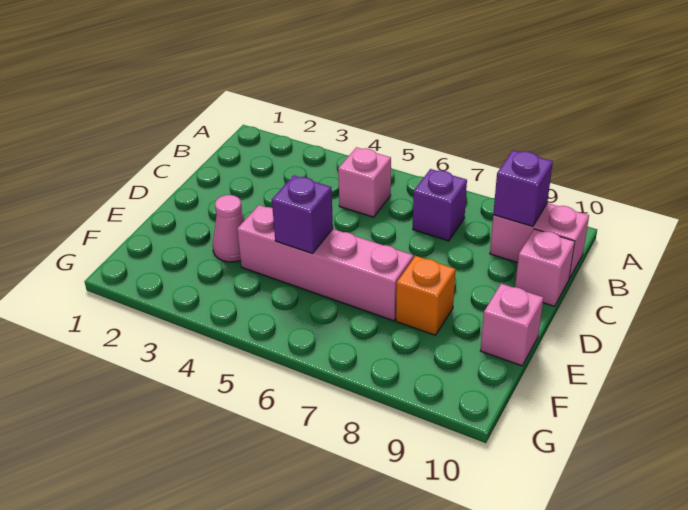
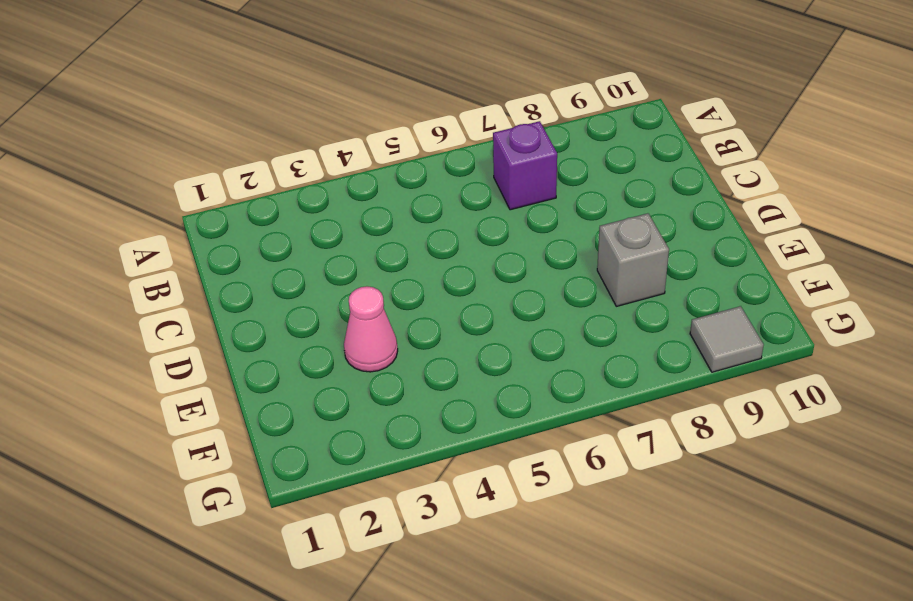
grey brick E8 level 1 -> orange brick E8 level 1
grey tile G9 level 1 -> none
none -> pink brick B5 level 1
none -> pink brick B9:B10 level 1

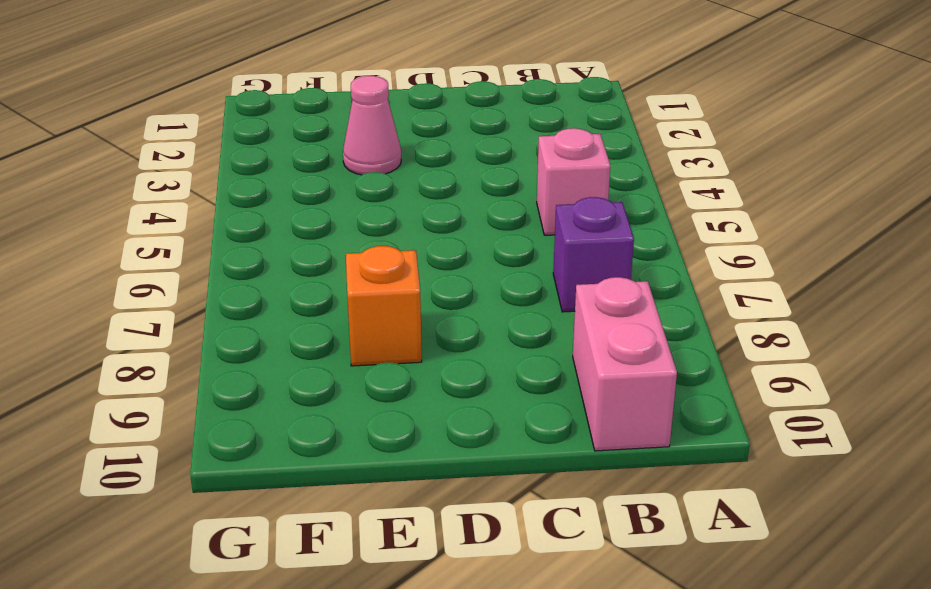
none -> pink brick C10 level 1
none -> pink brick E4:E7 level 1

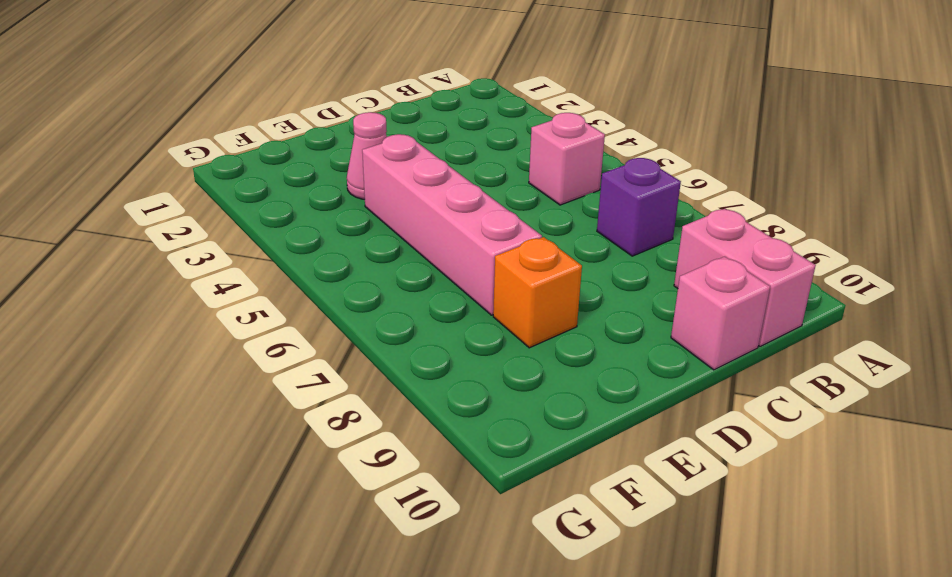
none -> pink brick E10 level 1
none -> purple brick B9 level 2

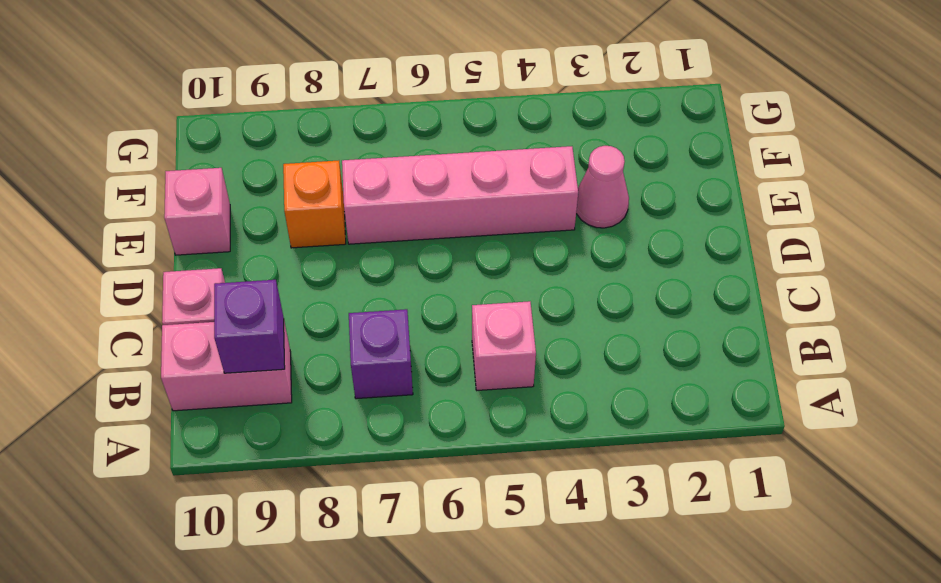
none -> purple brick E5 level 2

